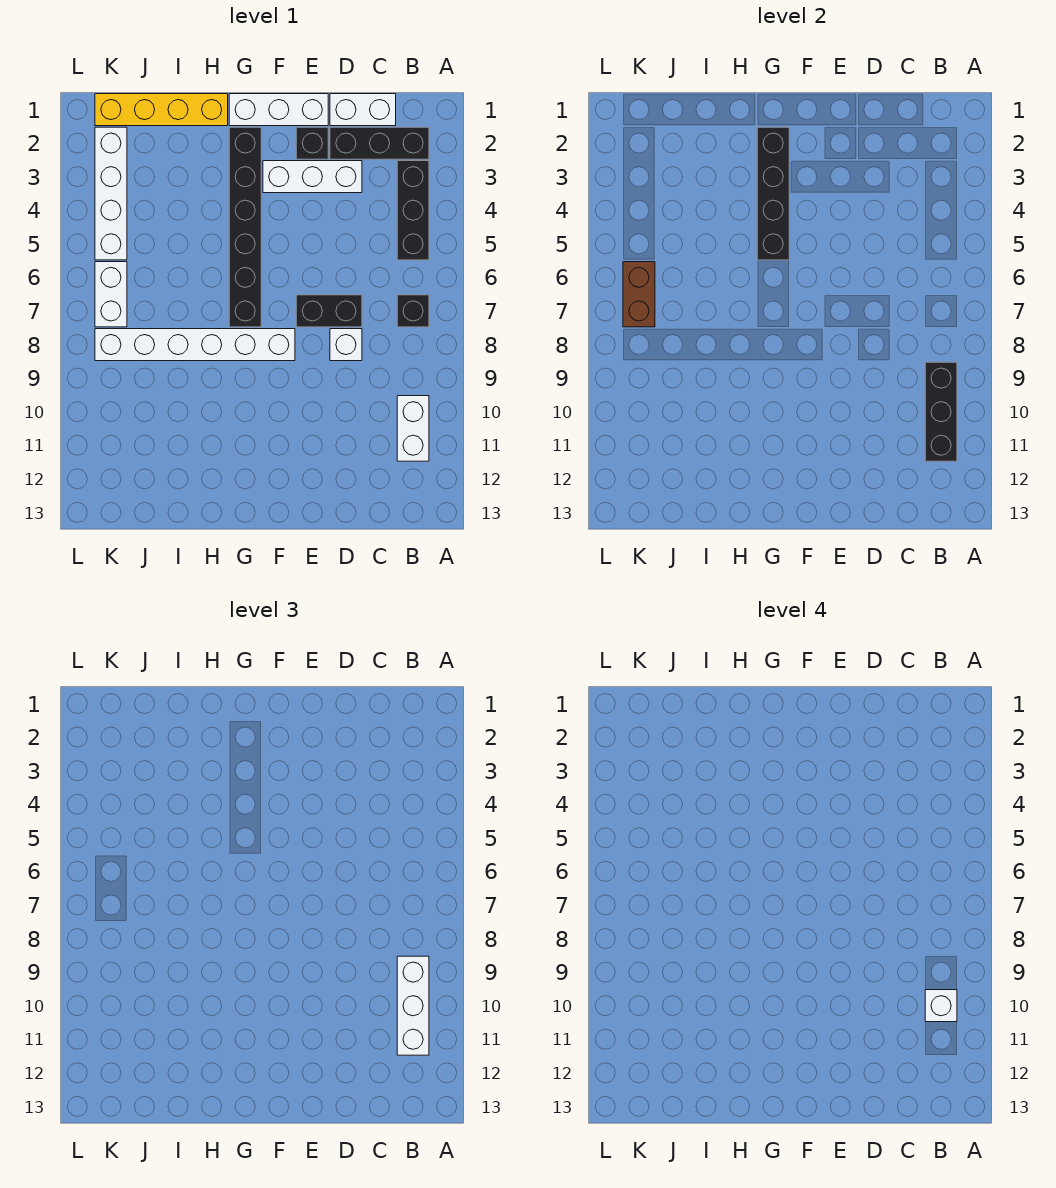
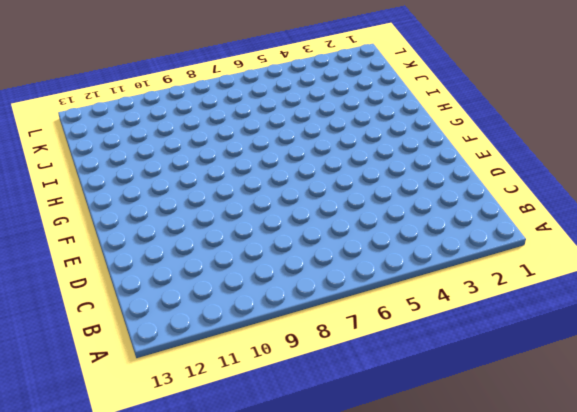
none -> black brick B2:D2 level 1
none -> black brick B3:B5 level 1
none -> black brick B7 level 1

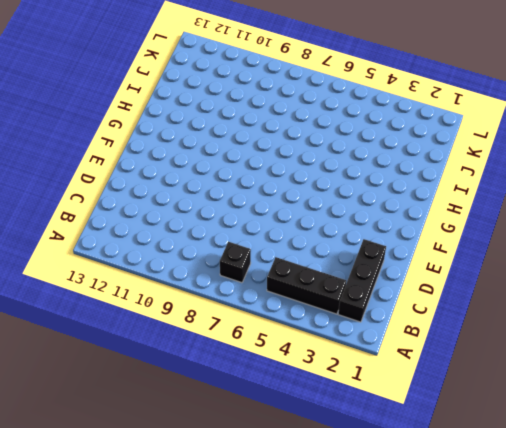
none -> white brick B10:B11 level 1
none -> white brick C1:D1 level 1
none -> white brick D3:F3 level 1

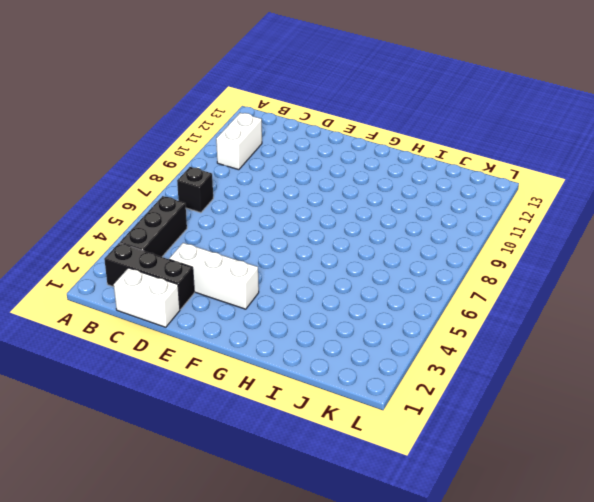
none -> black brick D7:E7 level 1
none -> white brick D8 level 1
none -> white brick E1:G1 level 1

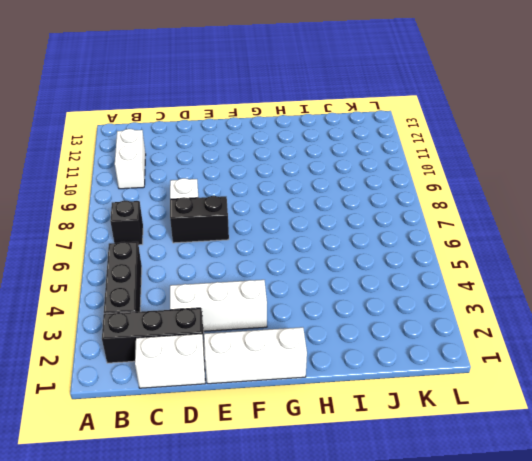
none -> black brick E2 level 1
none -> white brick F8:K8 level 1
none -> black brick G2:G7 level 1

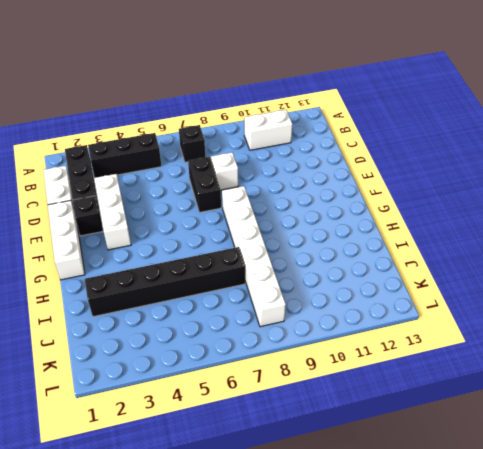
black brick I2:I7 level 1 -> black brick G2:G7 level 1
none -> yellow brick H1:K1 level 1
none -> white brick K2:K5 level 1
none -> white brick K6:K7 level 1

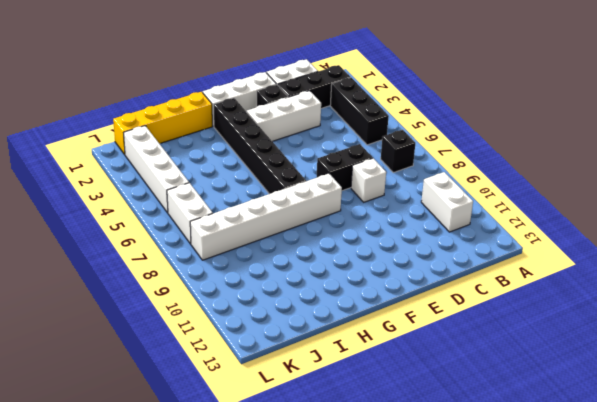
none -> black brick B9:B11 level 2
none -> black brick G2:G5 level 2
none -> brown brick K6:K7 level 2

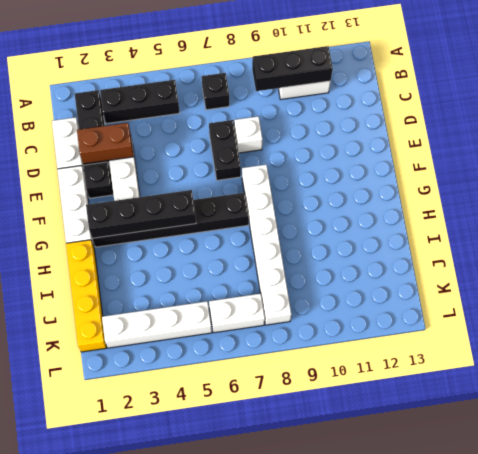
brown brick D2:D3 level 2 -> brown brick K6:K7 level 2
none -> white brick B9:B11 level 3
none -> white brick B10 level 4

